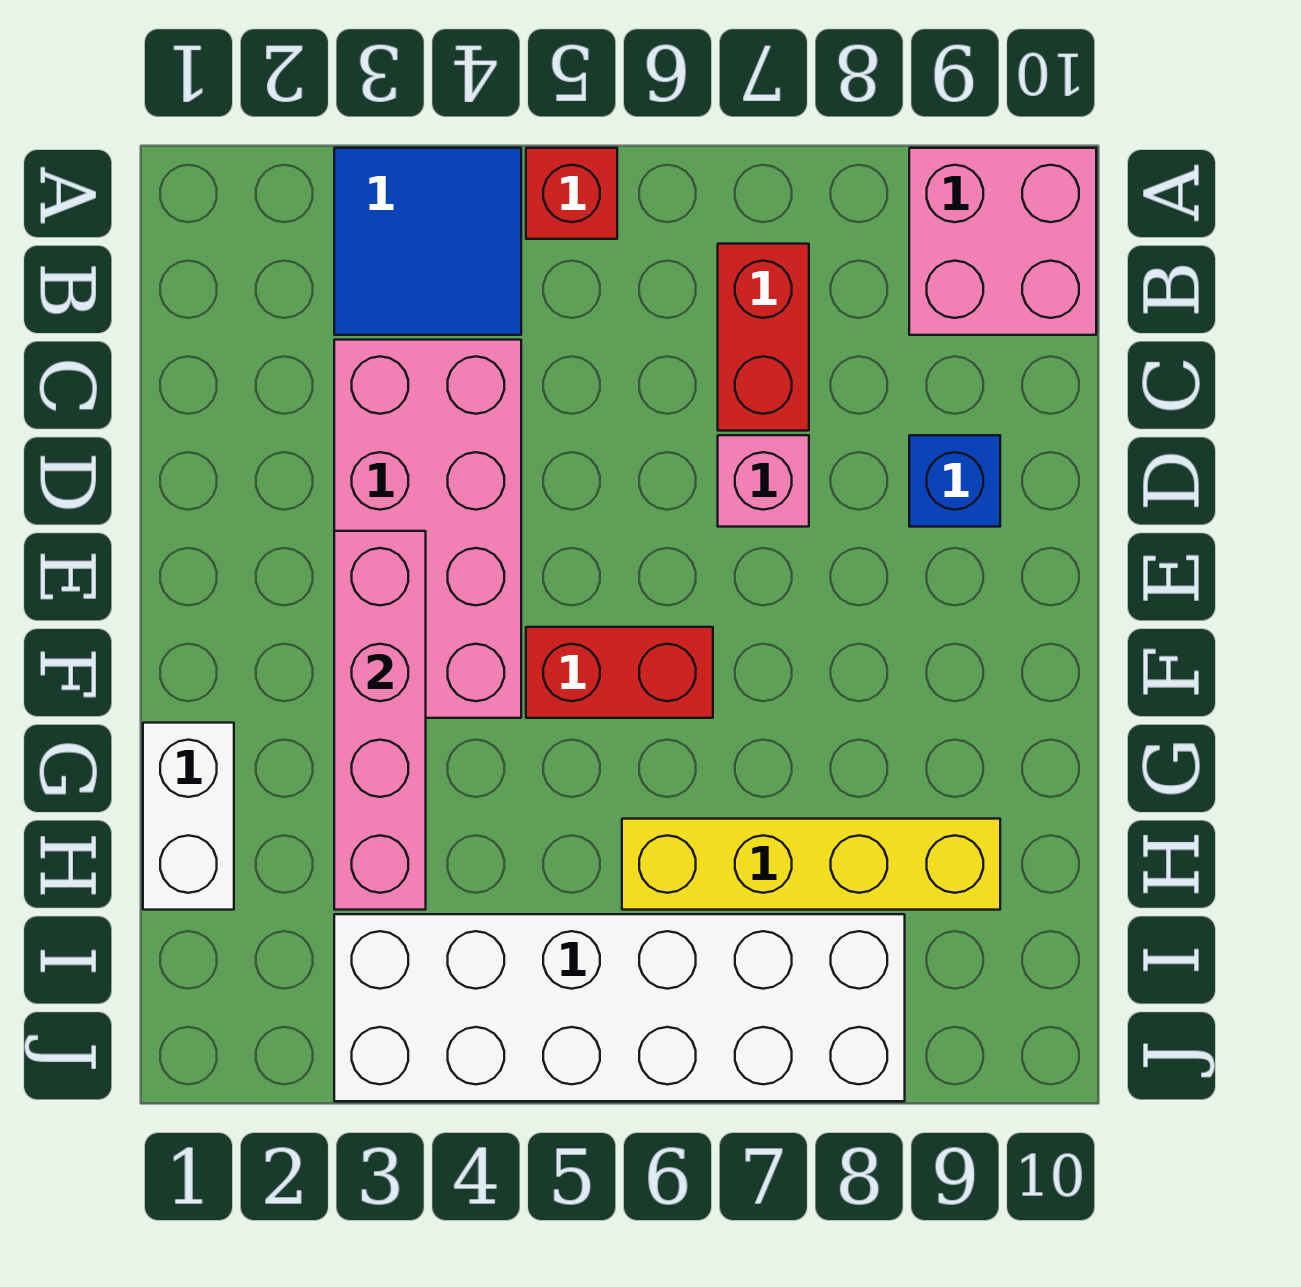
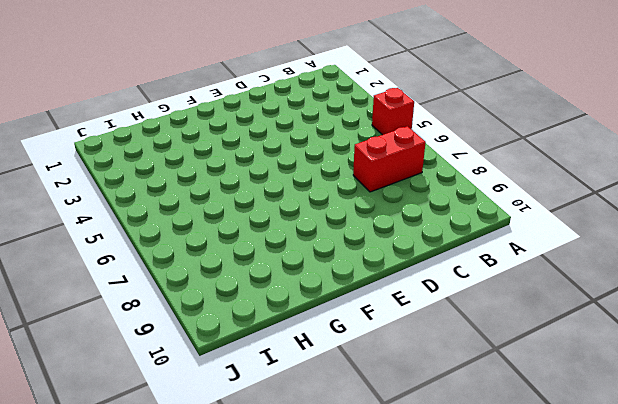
none -> blue tile A3:B4 level 1
none -> pink brick A9:B10 level 1
none -> pink brick C3:F4 level 1

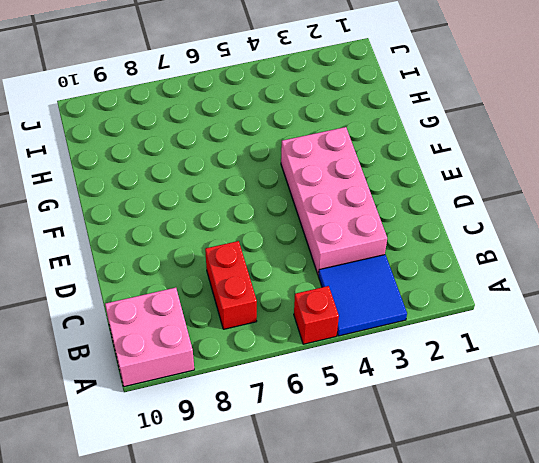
none -> pink brick D7 level 1
none -> blue brick D9 level 1
none -> red brick F5:F6 level 1

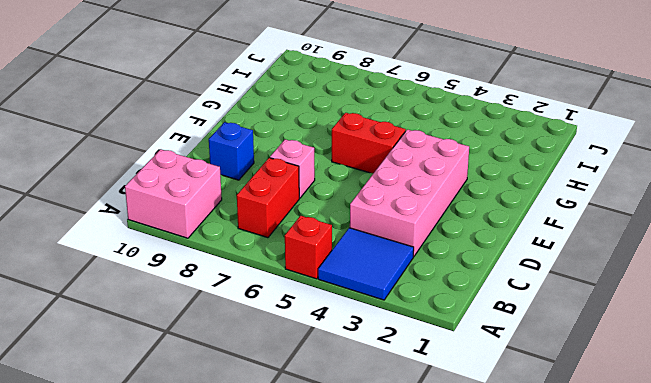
none -> white brick G1:H1 level 1
none -> yellow brick H6:H9 level 1
none -> white brick I3:J8 level 1

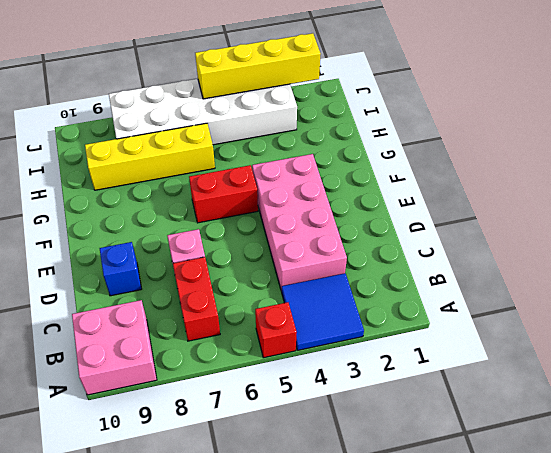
yellow brick J2:J5 level 2 -> none
none -> white brick G1:H1 level 1
none -> pink brick E3:H3 level 2

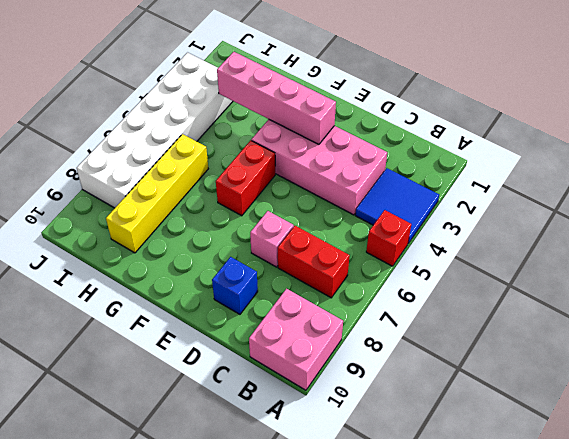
none -> white brick G1:H1 level 1

